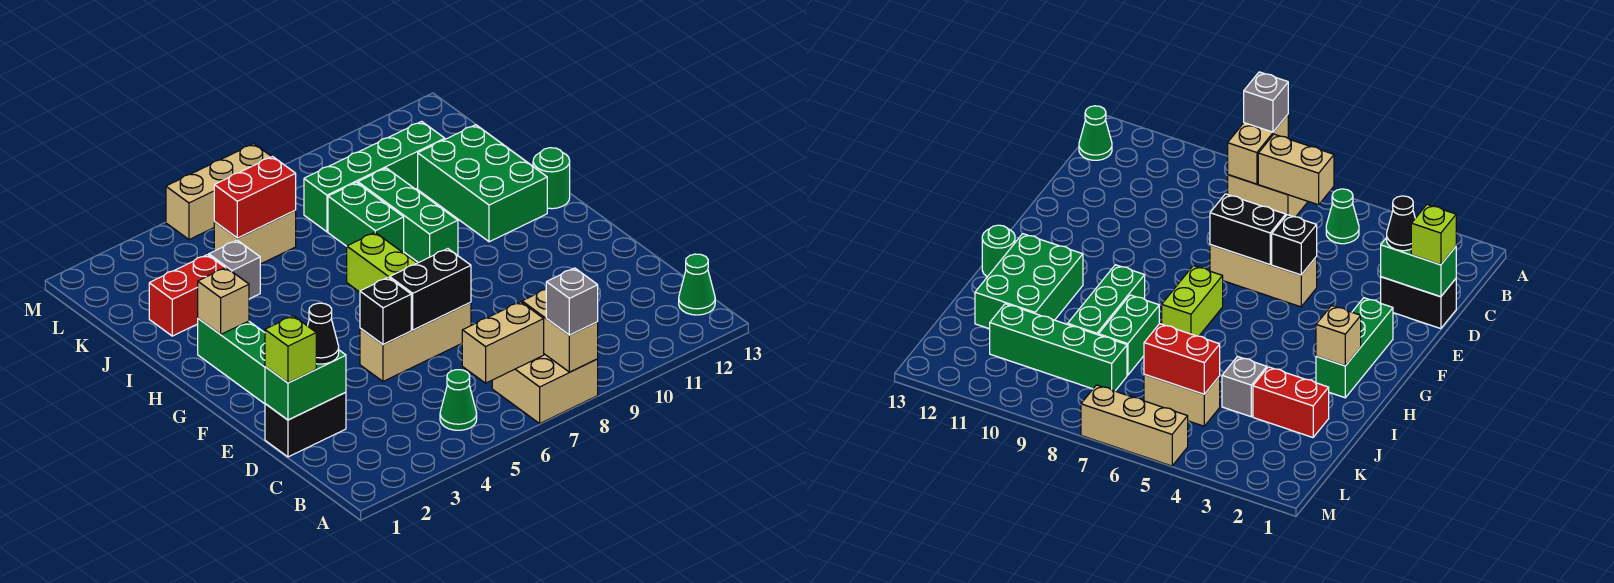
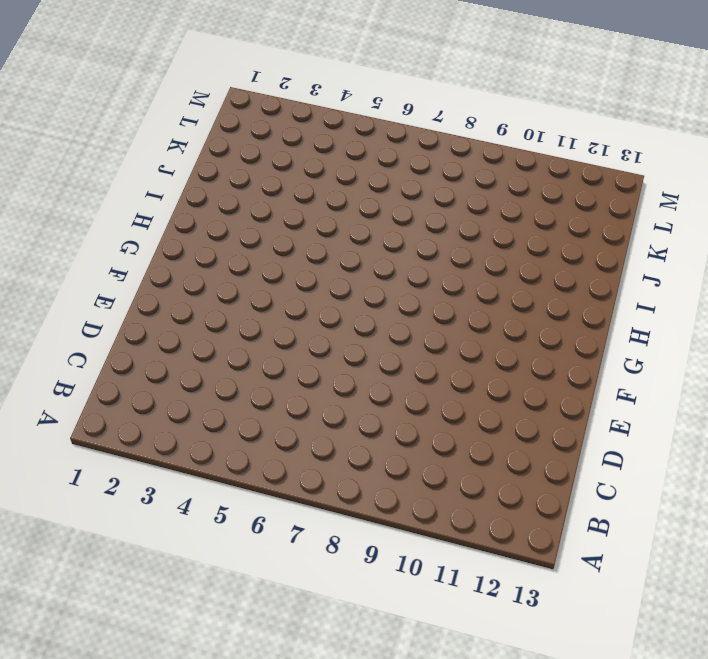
none -> tan brick A7:B8 level 1
none -> green cone B5 level 1
none -> green cone B13 level 1

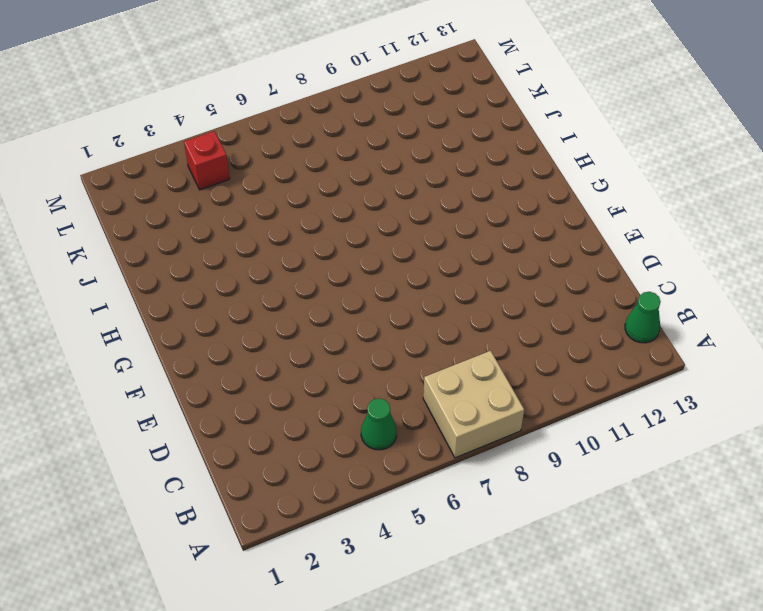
red brick L4 level 1 -> none
none -> black brick D1:D2 level 1
none -> tan brick E5:E7 level 1
none -> green brick F2:H2 level 1

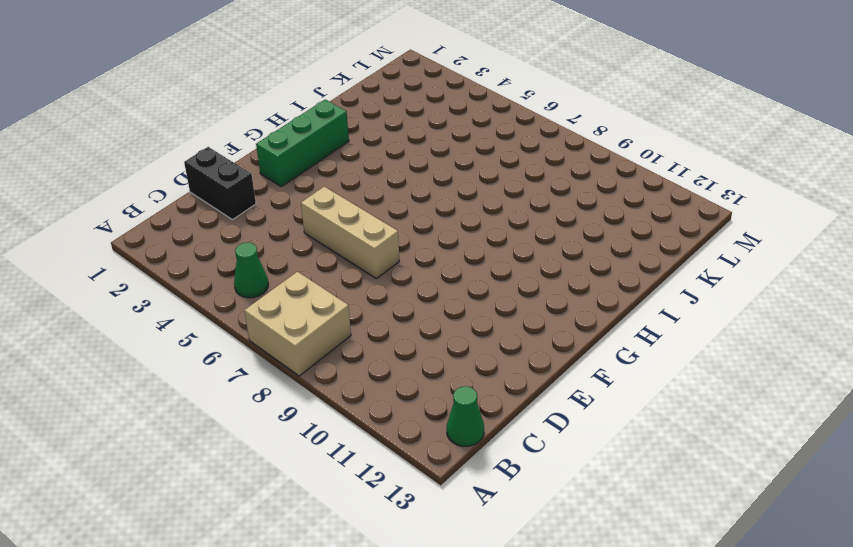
none -> lime brick G7:H7 level 1
none -> green brick H9:J9 level 1
none -> green brick H11:J12 level 1

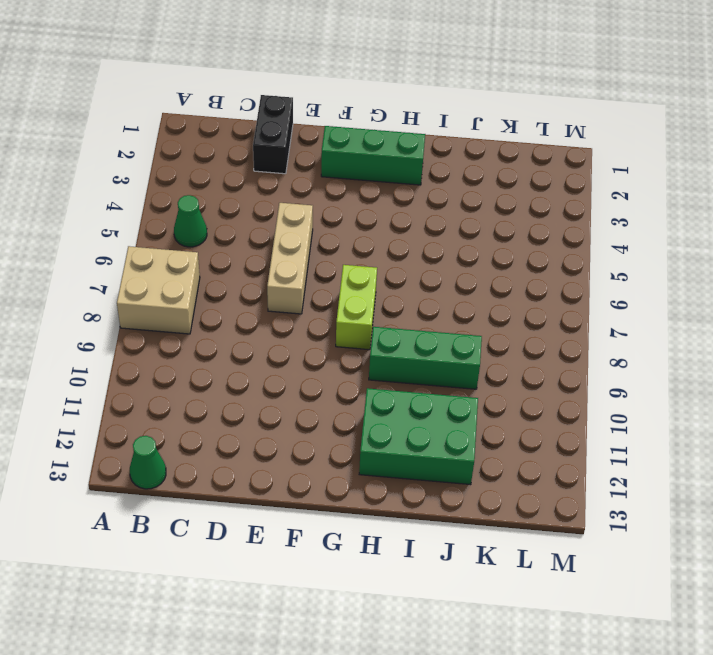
lime brick G7:G8 level 1 -> lime brick G7:H7 level 1
none -> green round brick H13 level 1
none -> green brick I8:J8 level 1
none -> red brick J2:J3 level 1

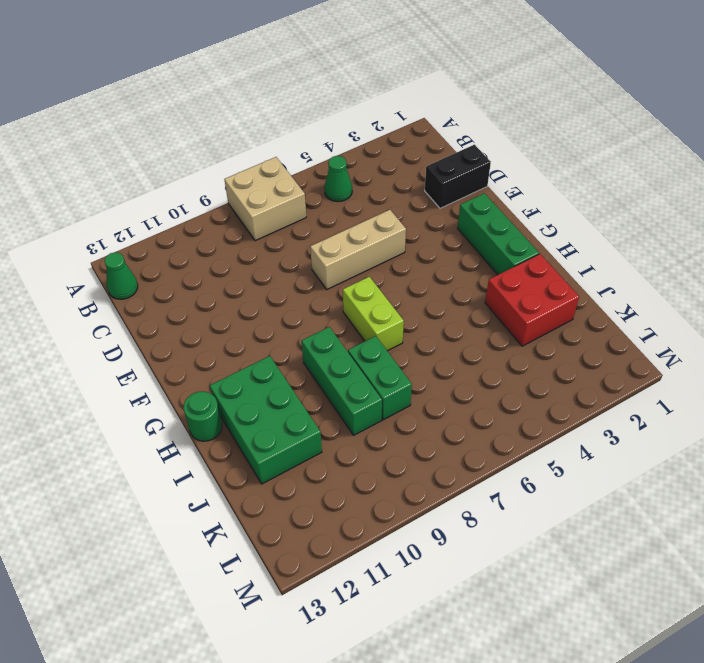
red brick I2:J3 level 1 -> red brick J2:J3 level 1
none -> grey brick J4 level 1
none -> tan brick K5:K6 level 1
none -> green brick K8:K11 level 1

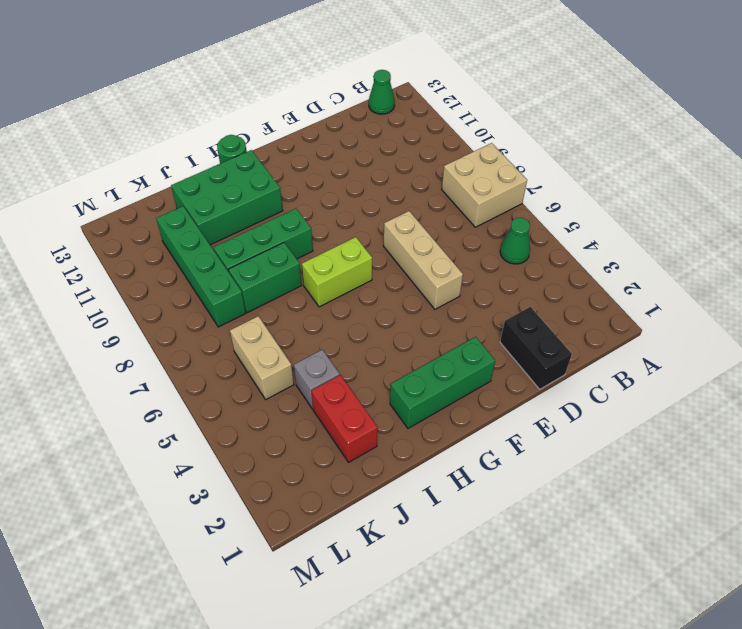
none -> tan brick M5:M7 level 1
none -> tan brick A8:B8 level 2
none -> tan brick B6:B7 level 2

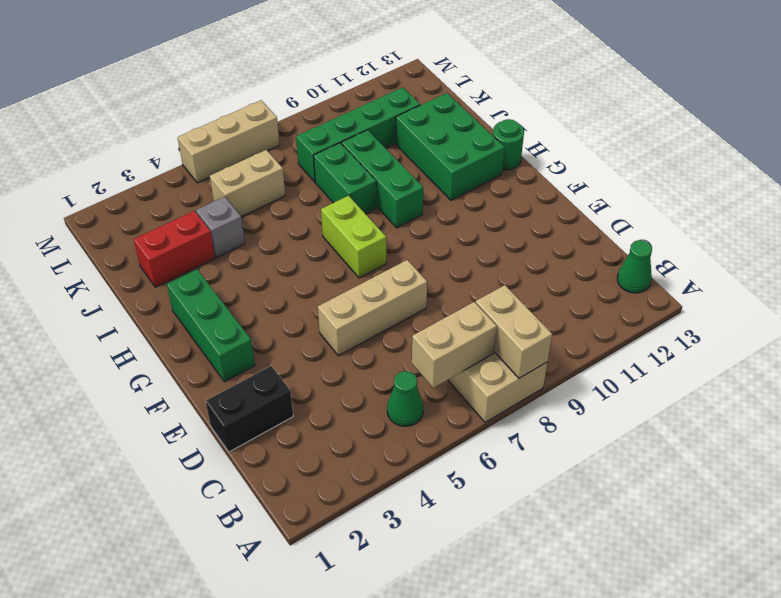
none -> green brick D1:D2 level 2
none -> black brick E5 level 2
none -> black brick E6:E7 level 2

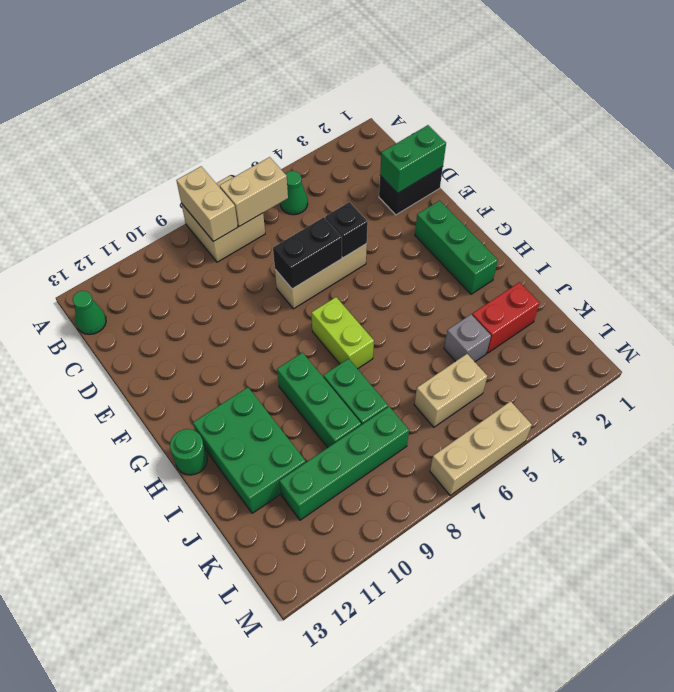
none -> tan brick H2 level 2
none -> red brick K5:K6 level 2
none -> grey brick A8 level 3

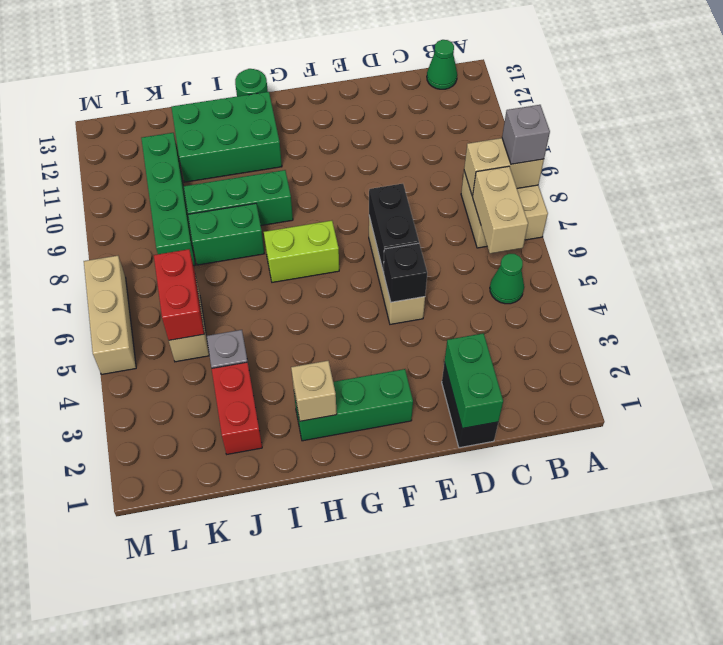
none -> lime brick D1 level 3
none -> black cone D2 level 3

